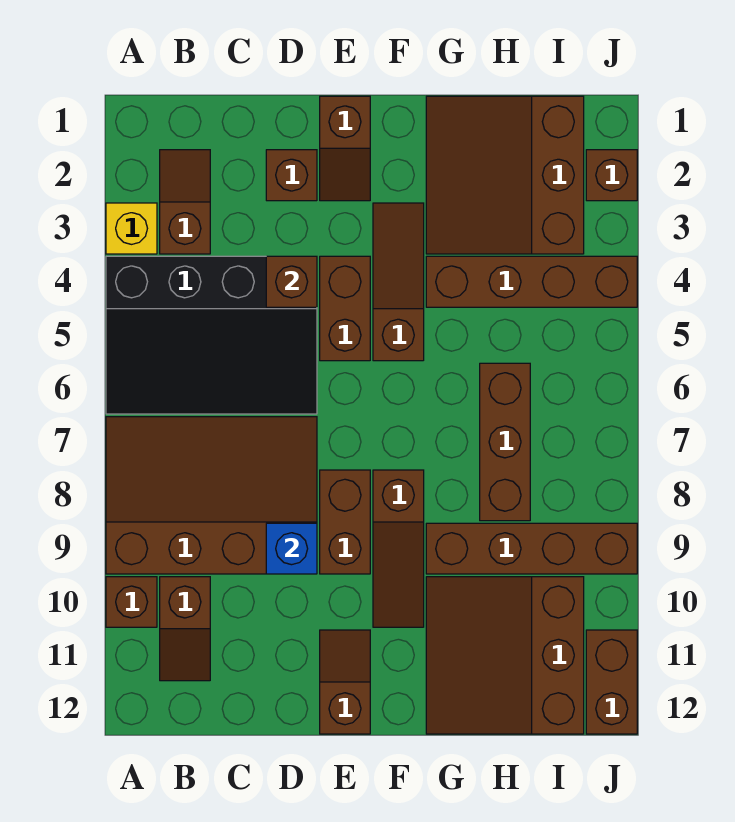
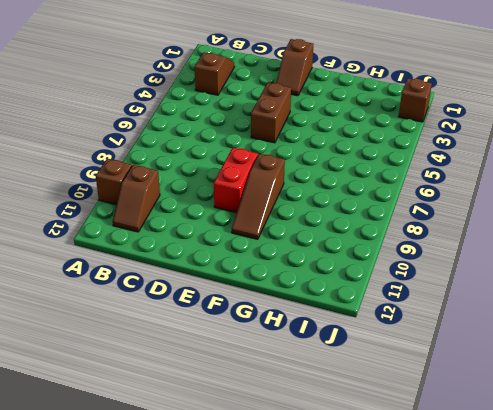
red brick E8:E9 level 1 -> brown brick E8:E9 level 1
none -> yellow brick A3 level 1
none -> black slope A4:D6 level 1 top 4
none -> brown slope A7:D9 level 1 top 9

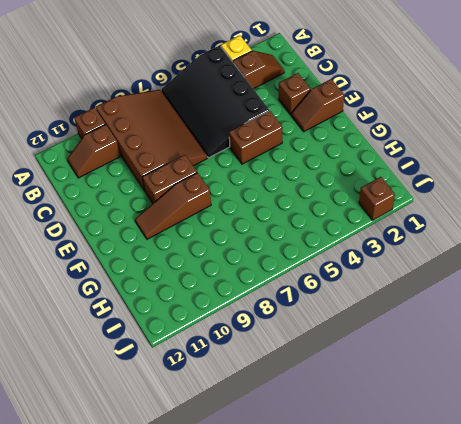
none -> brown slope E11:E12 level 1 top 12
none -> brown slope F3:F5 level 1 top 5
none -> brown slope G1:I3 level 1 top I

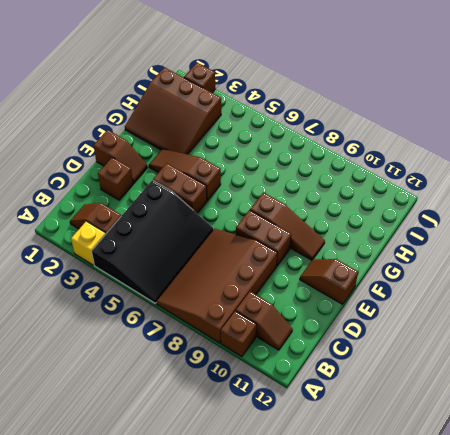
none -> brown brick G4:J4 level 1
none -> brown brick G9:J9 level 1
none -> brown slope G10:I12 level 1 top I

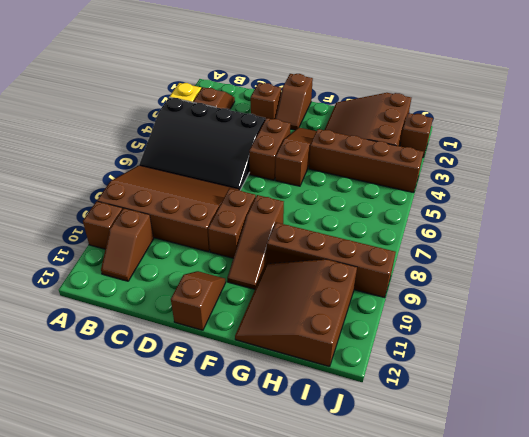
none -> brown brick H6:H8 level 1
none -> brown brick J11:J12 level 1
none -> brown brick D4 level 2

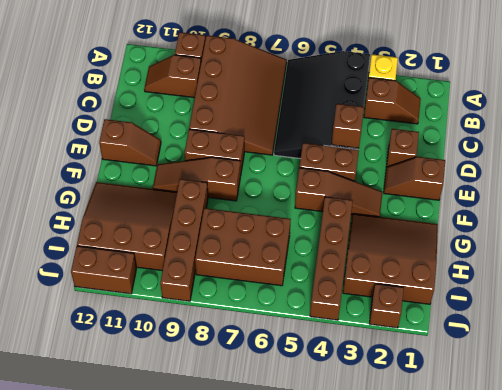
brown brick H6:I8 level 1 -> brown brick H6:H8 level 1
none -> blue brick D9 level 2

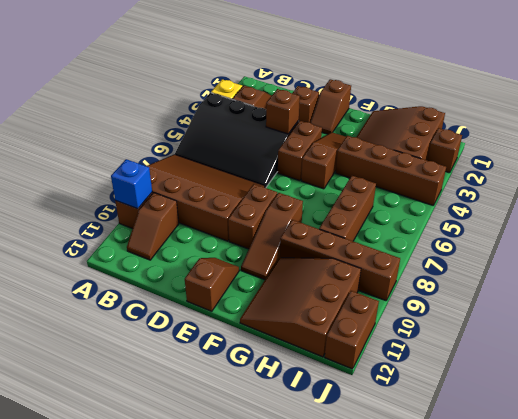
blue brick A10 level 2 -> blue brick D9 level 2

